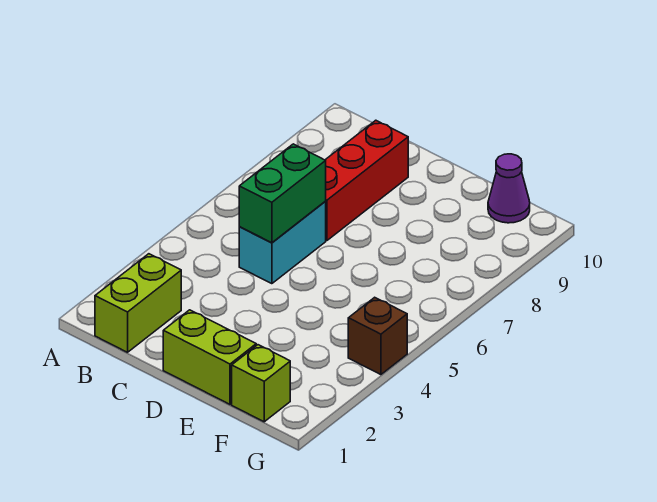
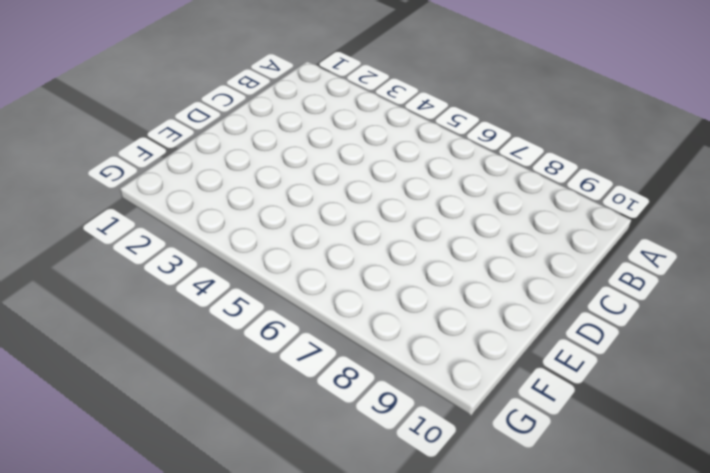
none -> lime brick B1:B2 level 1
none -> cyan brick C5:C6 level 1

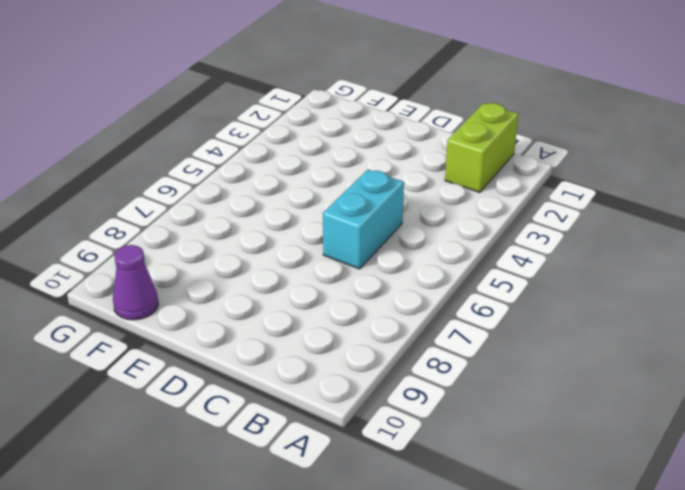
none -> red brick C7:C9 level 1
none -> lime brick D1:E1 level 1

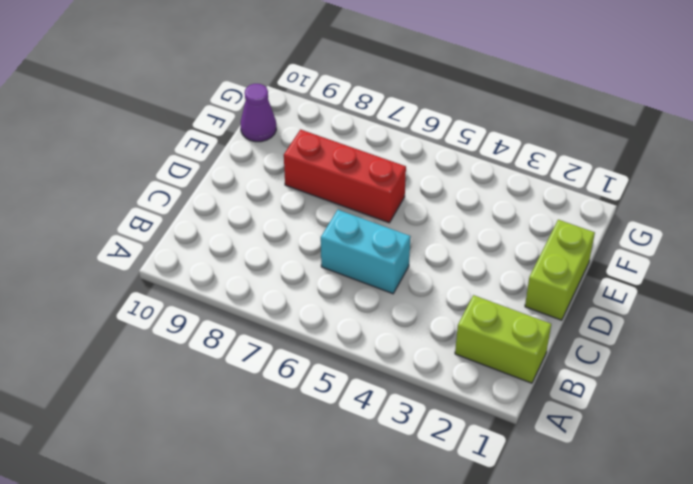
red brick E6:E8 level 1 -> red brick C7:C9 level 1
none -> lime brick F1 level 1
none -> brown brick G4 level 1

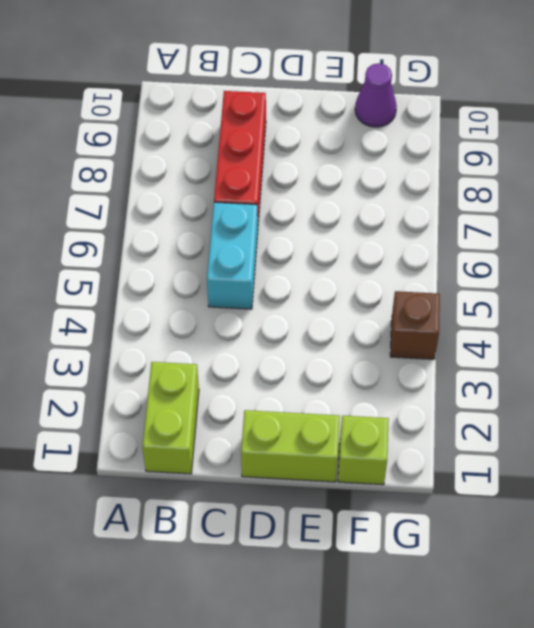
none -> green brick C5:C6 level 2

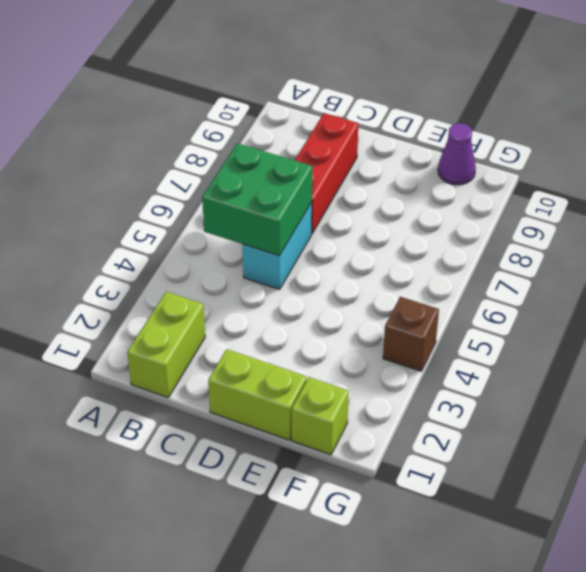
green brick B5:C6 level 2 -> green brick C5:C6 level 2

